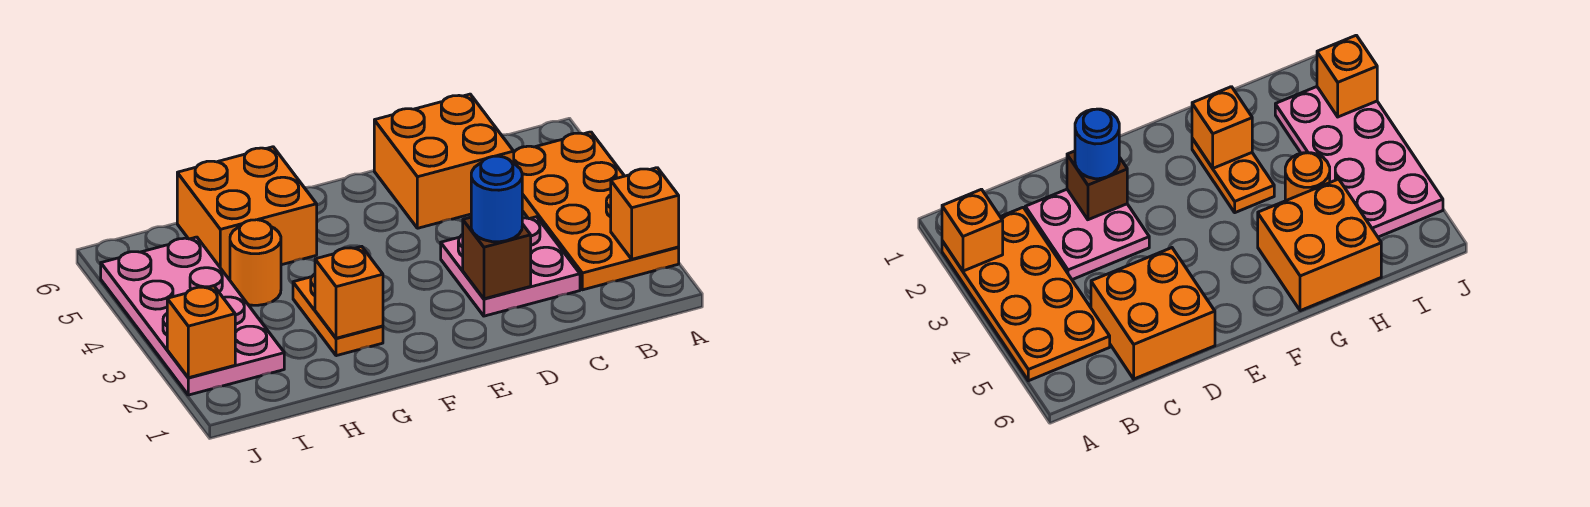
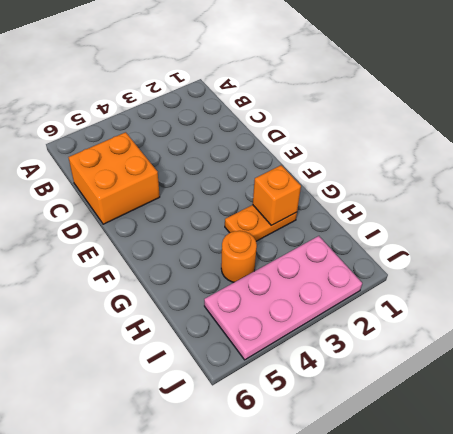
none -> orange plate A2:B5 level 1
none -> pink plate C2:D3 level 1
none -> orange brick G5:H6 level 1

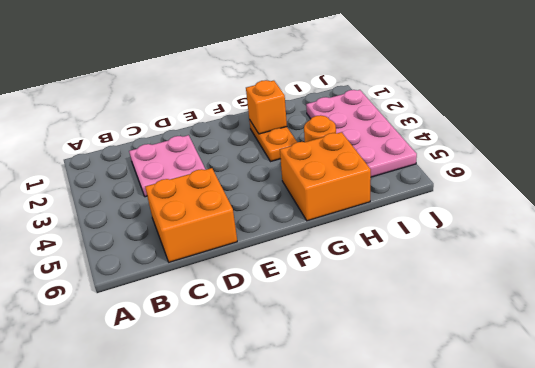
none -> orange plate A2:B5 level 1
none -> orange brick A2 level 2
none -> brown brick D2 level 2

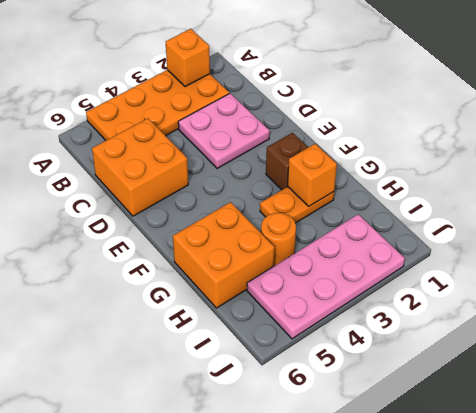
brown brick F2 level 1 -> brown brick D2 level 2
none -> orange brick J2 level 2
none -> blue round brick D2 level 3

